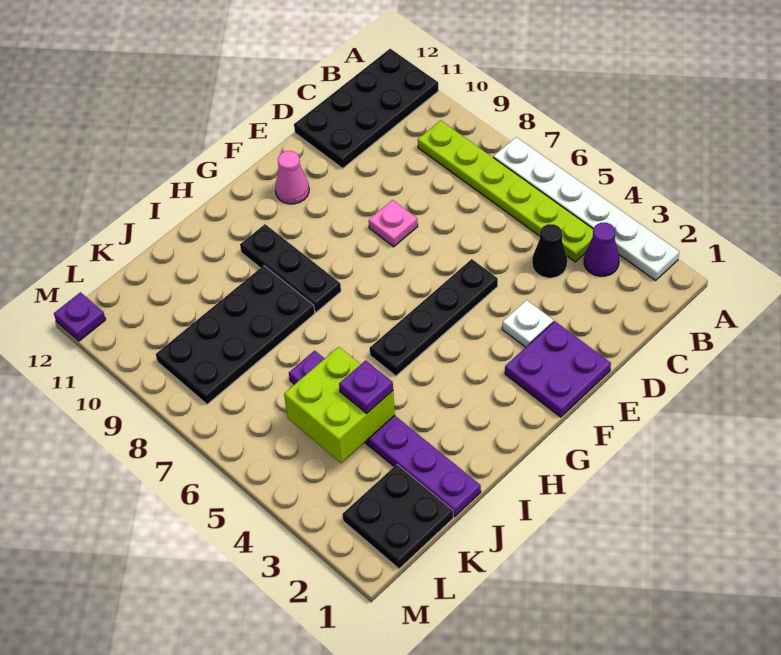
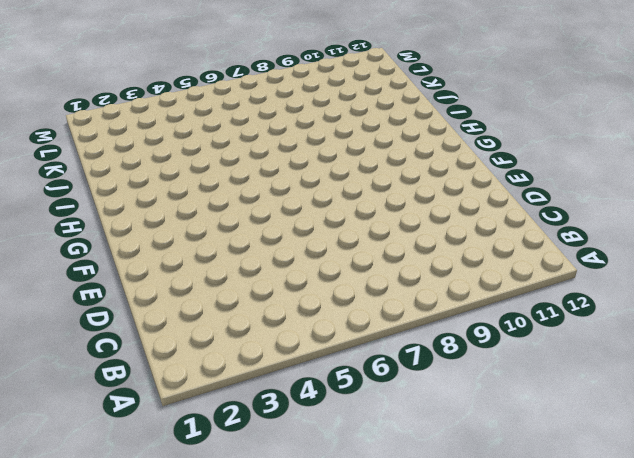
none -> white plate A2:A7 level 1
none -> black plate A11:D12 level 1
none -> purple cone B3 level 1

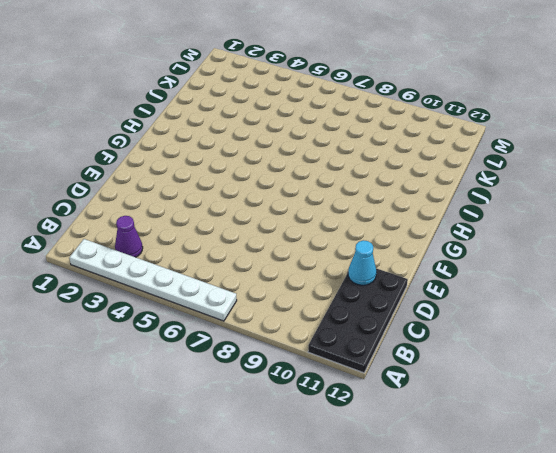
cyan cone D11 level 2 -> none
none -> lime plate B4:B9 level 1
none -> black cone C4 level 1
none -> purple plate E1:F2 level 1

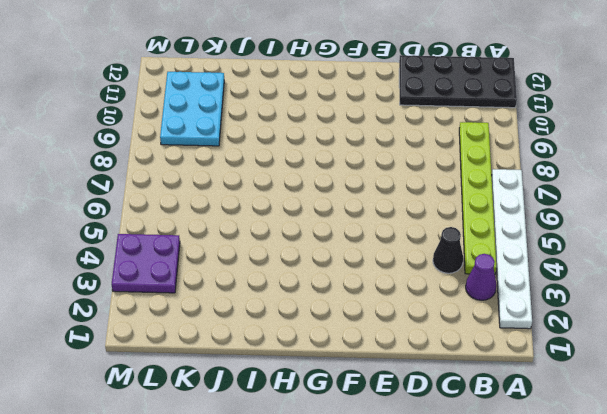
cyan plate K9:L11 level 1 -> black plate I8:L9 level 1
purple plate L3:M4 level 1 -> purple plate E1:F2 level 1
none -> white plate E3 level 1
none -> black plate E5:H5 level 1
none -> pink plate E8 level 1

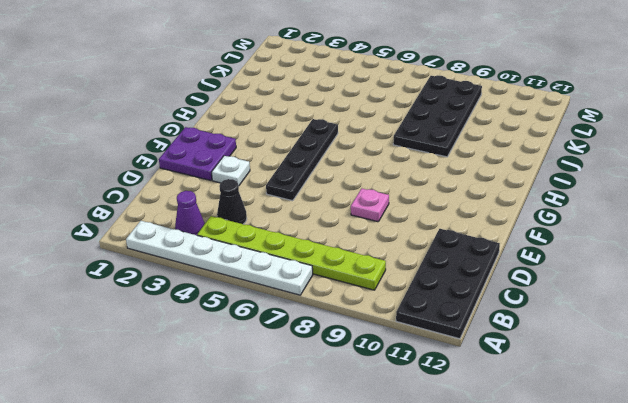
none -> pink cone F11 level 1
none -> black plate H8:H10 level 1
none -> purple plate J1:J6 level 1

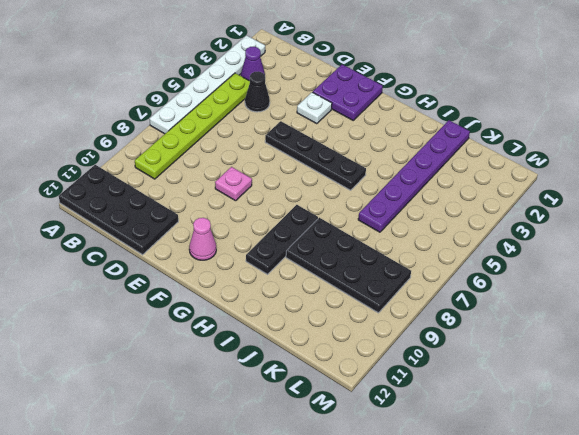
none -> black plate K1:L2 level 1
none -> purple plate M12 level 1
none -> lime brick J4:K5 level 2

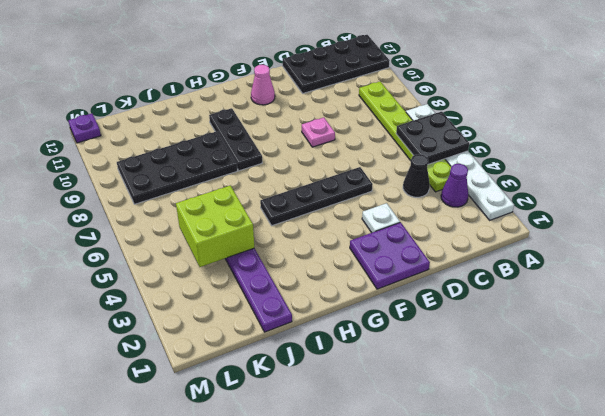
black plate A5:B6 level 2 -> black plate K1:L2 level 1
none -> purple plate J4 level 3

